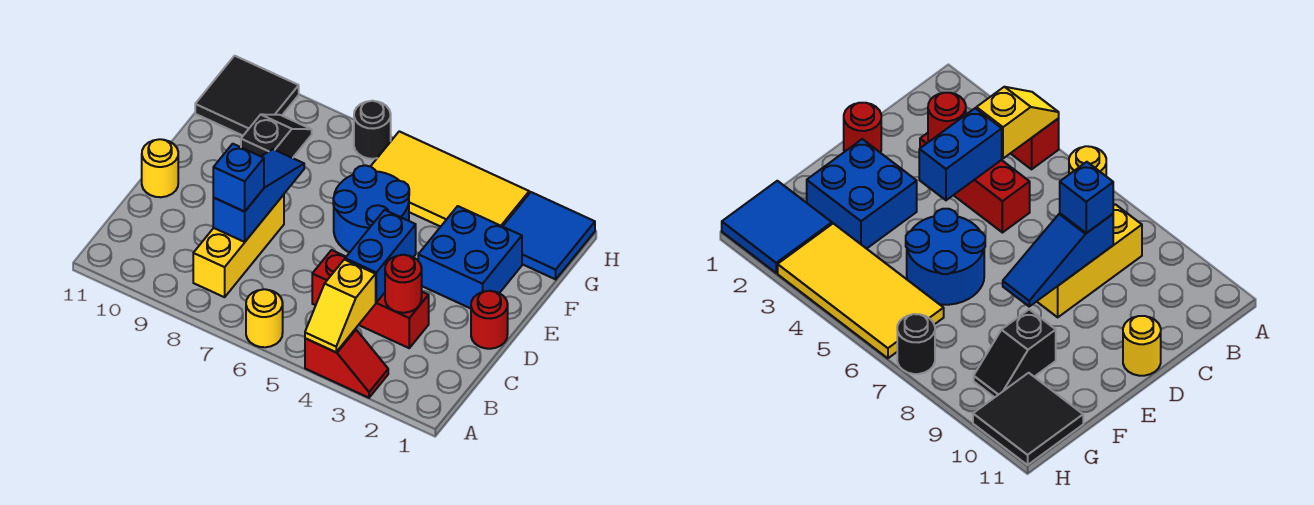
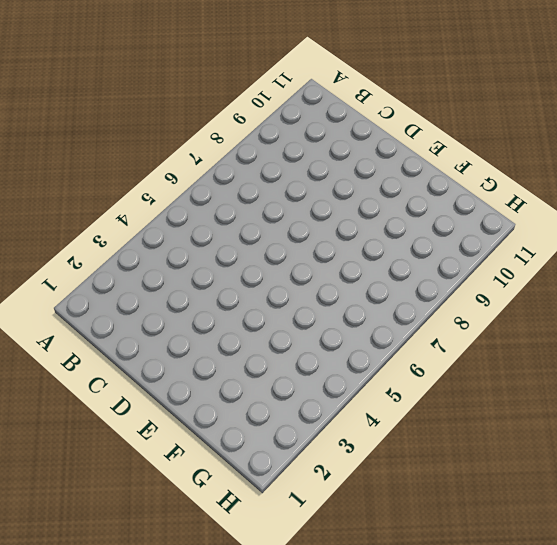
none -> red slope A3:A4 level 1 top 4
none -> yellow round brick A6 level 1
none -> yellow brick B8:D8 level 1

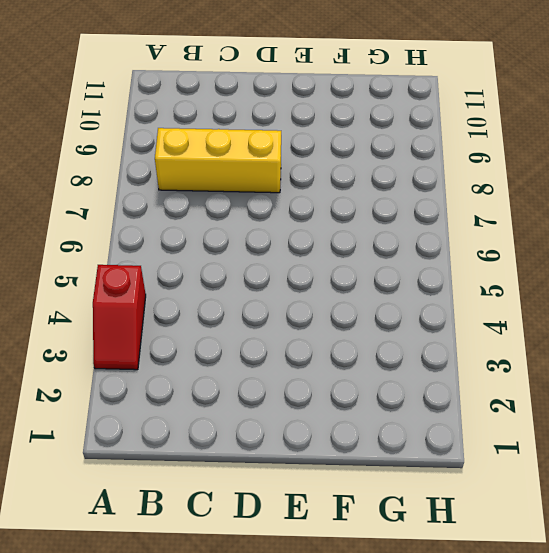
none -> yellow round brick A6 level 1
none -> red brick C3:C5 level 1
none -> red round brick D1 level 1

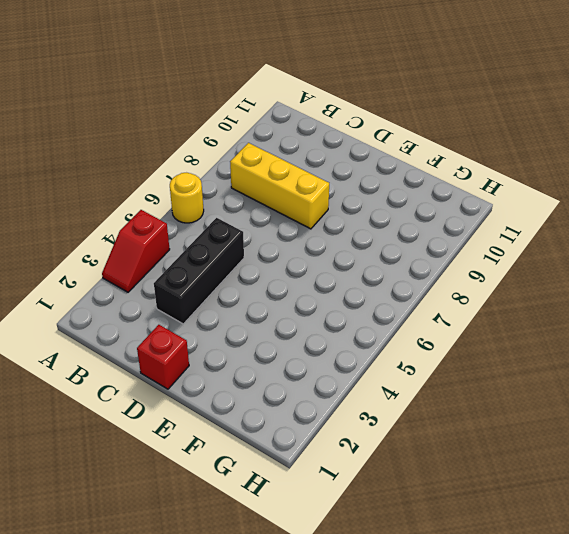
black brick C3:C5 level 1 -> red brick C3:C5 level 1
red brick D1 level 1 -> red round brick D1 level 1
none -> yellow round brick D11 level 1
none -> blue brick E2:F3 level 1
none -> blue round brick E5:F6 level 1

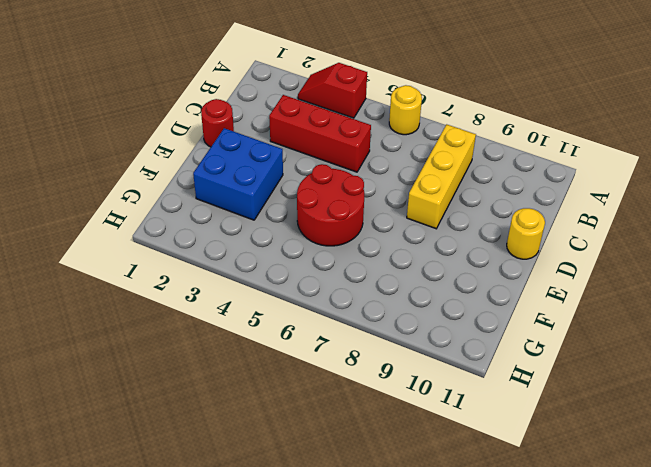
red round brick E5:F6 level 1 -> blue round brick E5:F6 level 1
none -> black slope F9:G9 level 1 top F
none -> blue tile G1:H2 level 1
none -> yellow tile G3:H6 level 1

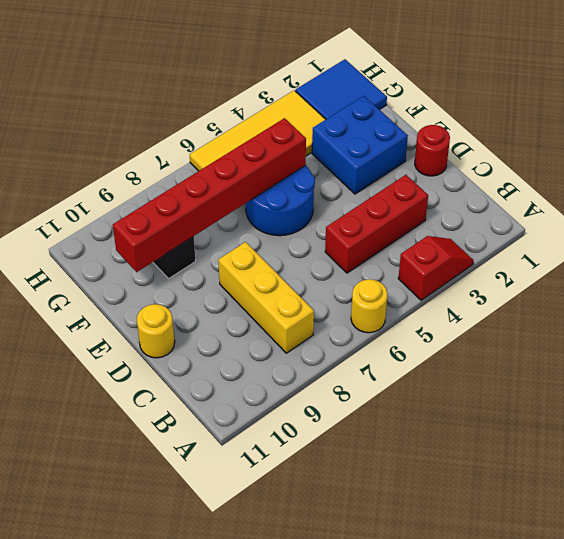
red brick F5:F10 level 2 -> none
none -> black tile G10:H11 level 1
none -> black round brick H7 level 1
none -> yellow slope A4:B4 level 2 top B

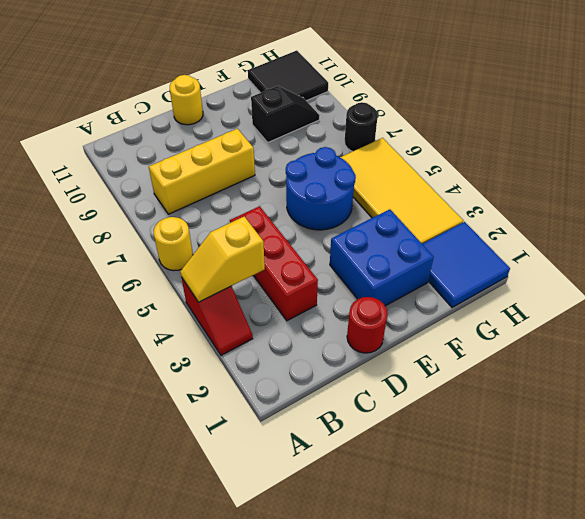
none -> red round brick C3 level 2
none -> blue brick C4:D4 level 2
none -> blue slope C8:E8 level 2 top C

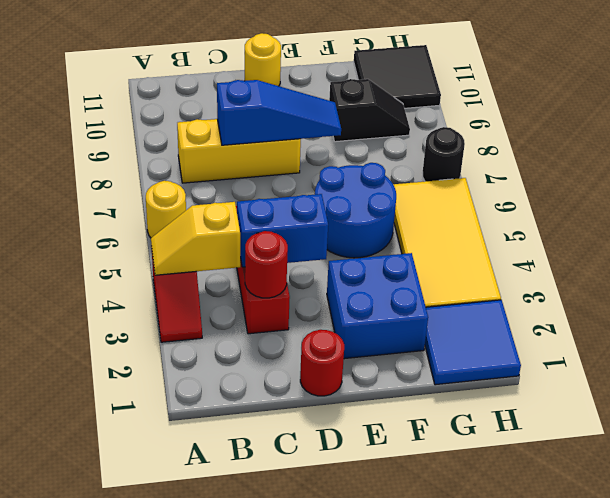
none -> blue brick C8 level 3

